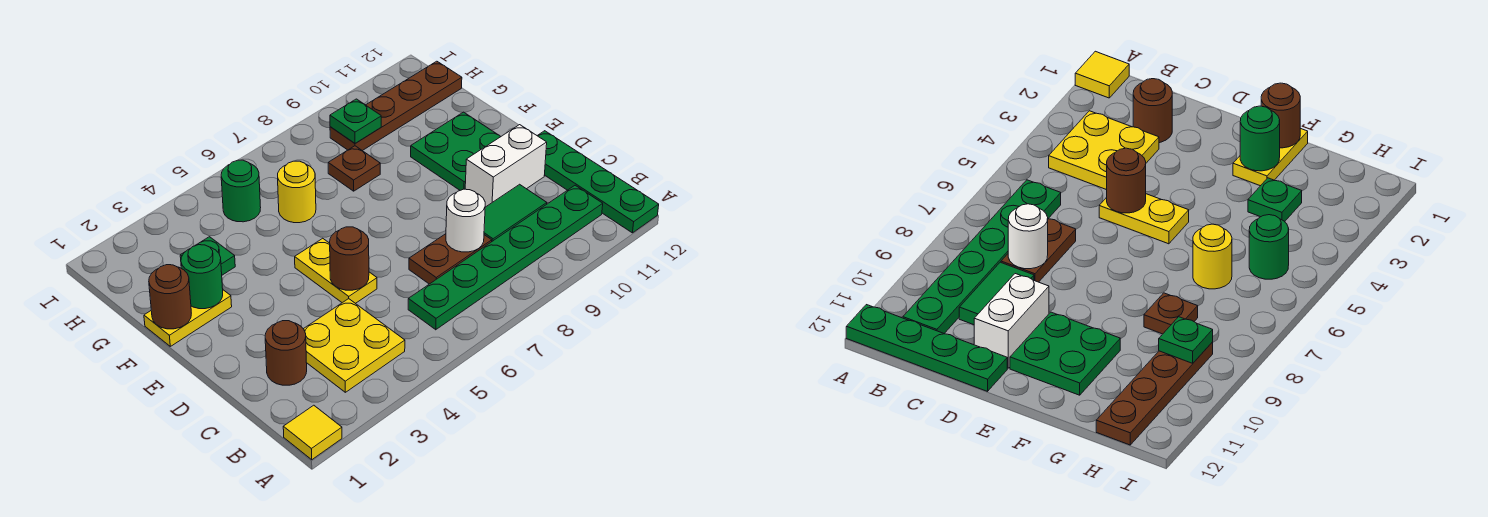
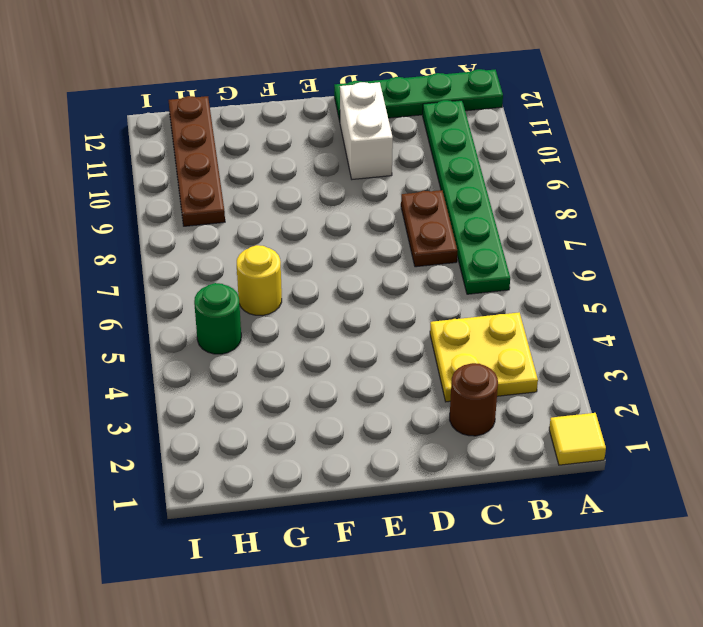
none -> green tile C9:C10 level 1
none -> yellow plate D5:E5 level 1
none -> green plate E10:F11 level 1

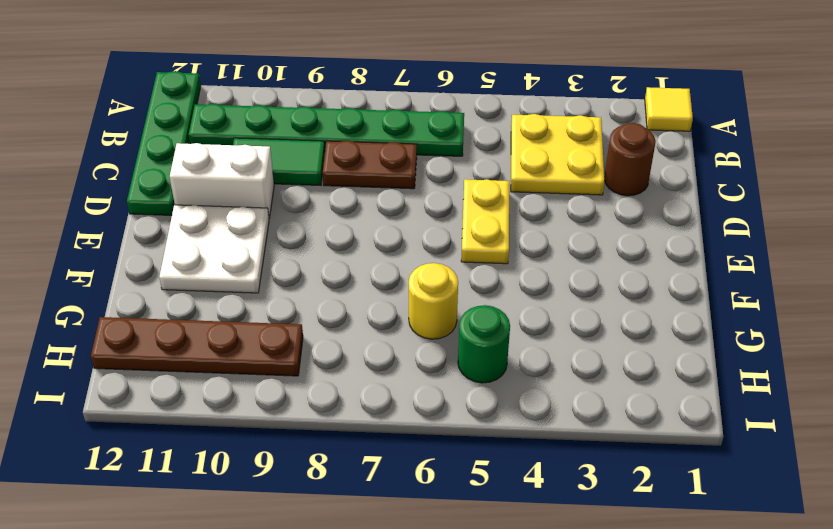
white plate E10:F11 level 1 -> green plate E10:F11 level 1
none -> yellow plate F1:F2 level 1
none -> green plate G3 level 1
none -> brown plate G8 level 1

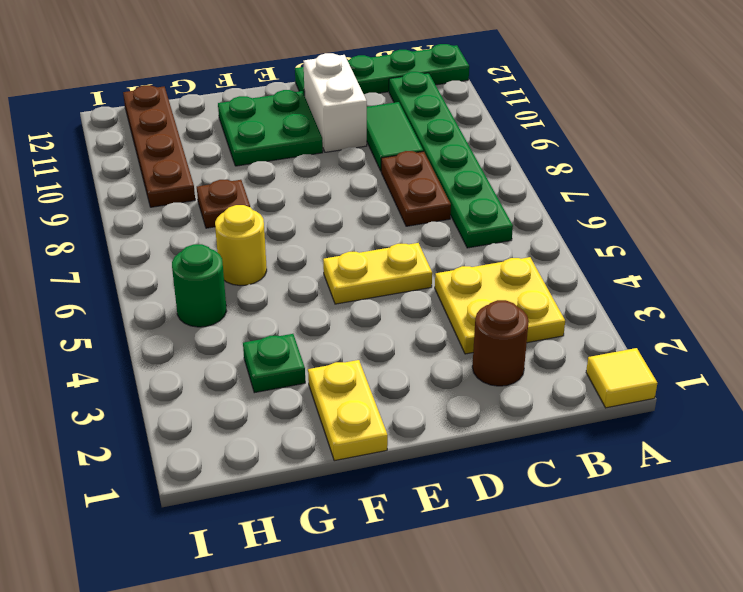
none -> white round brick C8 level 2
none -> brown round brick D5 level 2
none -> brown round brick F1 level 2

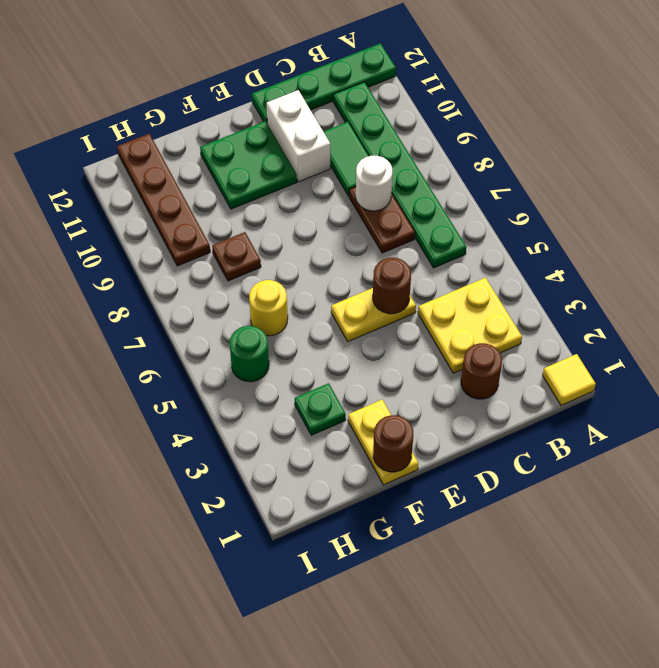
none -> green round brick F2 level 2
none -> green plate H9 level 2

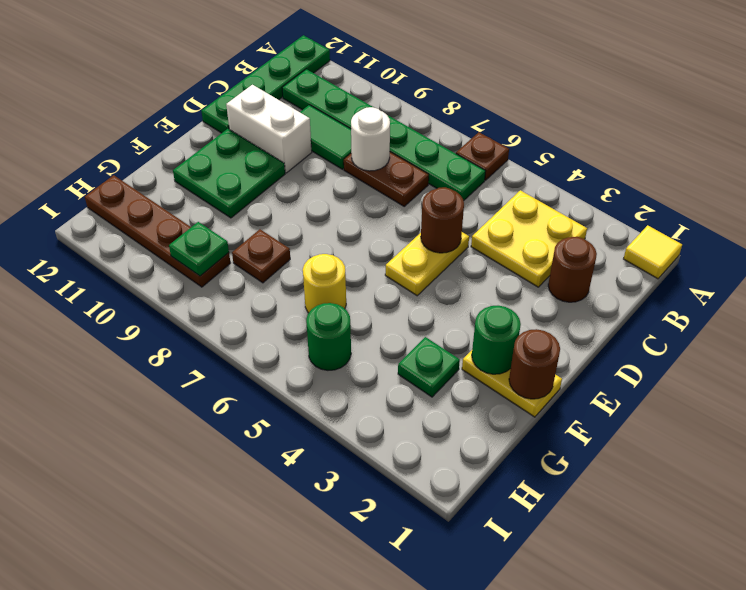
brown plate A6 level 1 -> none

